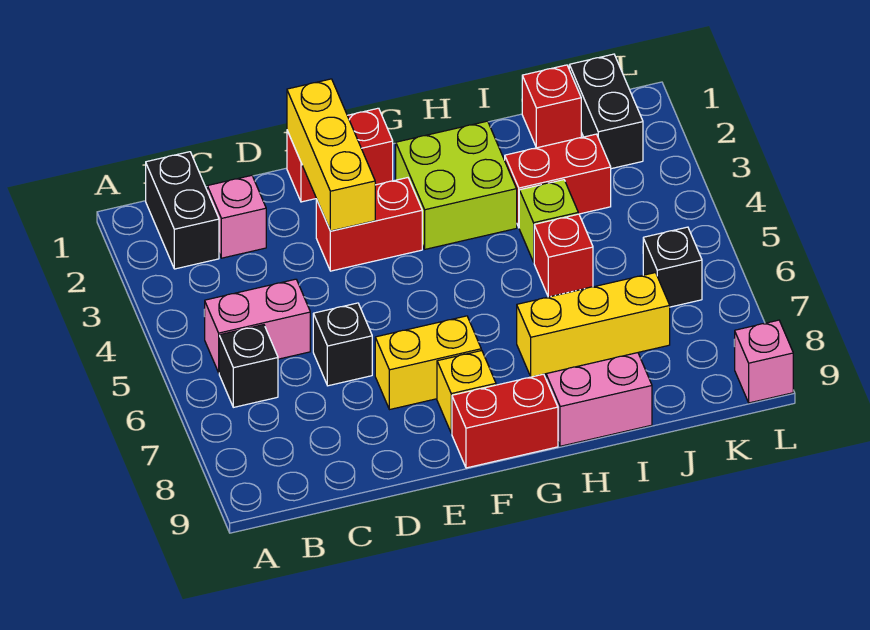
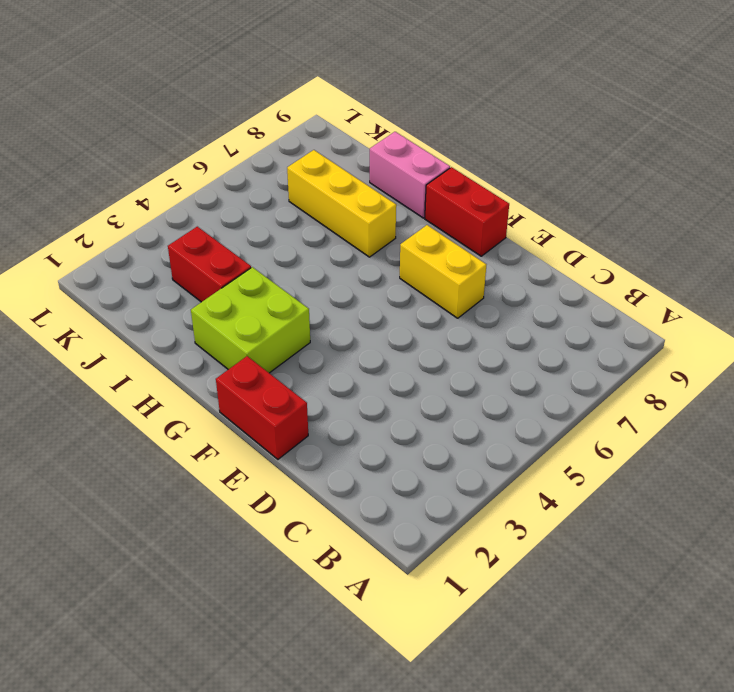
none -> black brick B1:B2 level 1
none -> pink brick B5:C5 level 1
none -> black brick B6 level 1

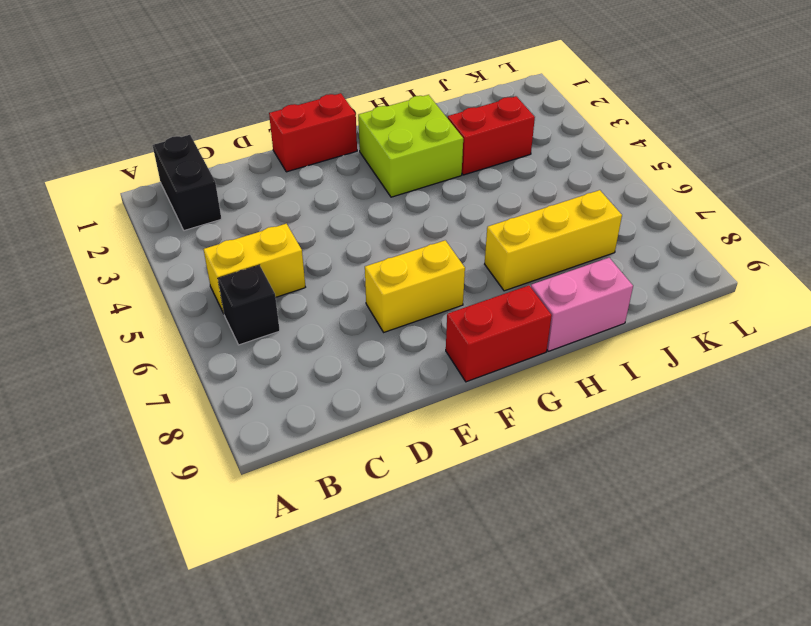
yellow brick B5:C5 level 1 -> pink brick B5:C5 level 1
none -> pink brick C2 level 1
none -> black brick D6 level 1
none -> red brick E3:F3 level 1

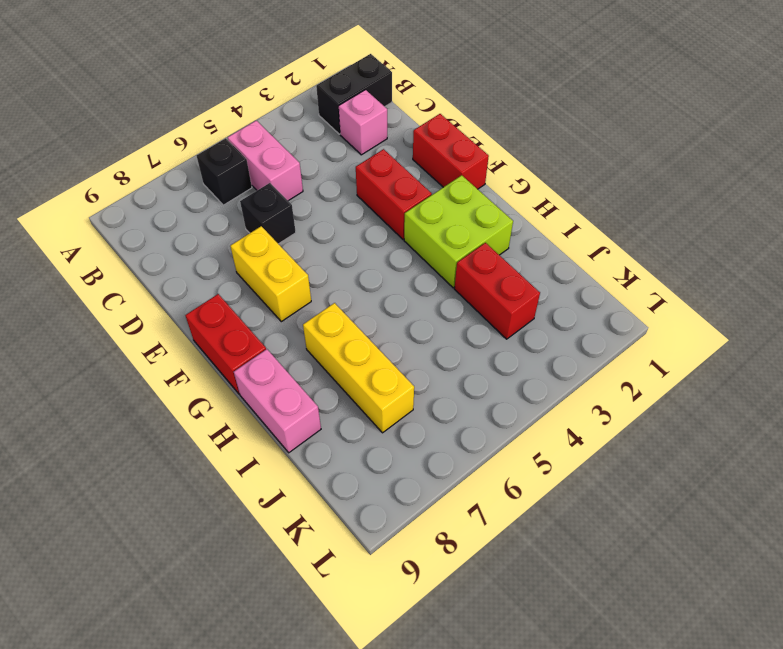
none -> yellow brick F8 level 1
none -> lime brick I4 level 1
none -> red brick I5 level 1

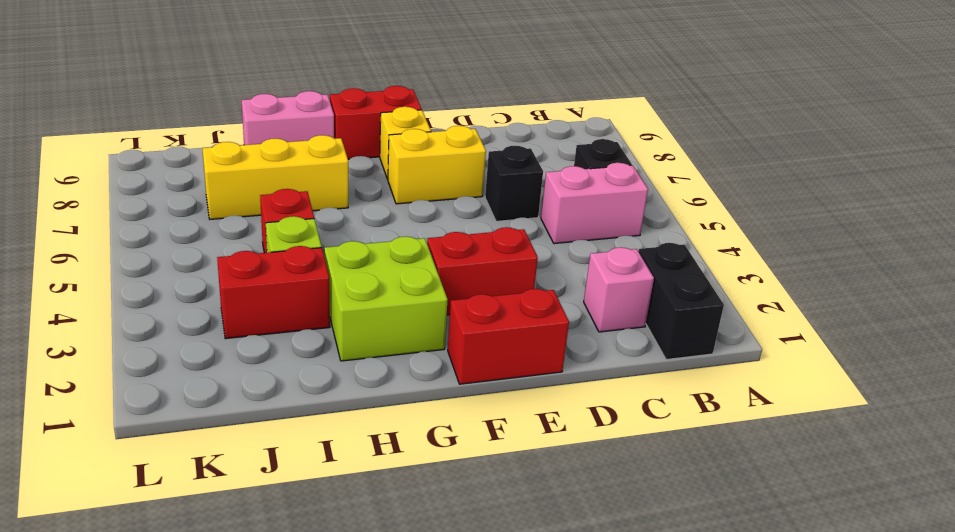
none -> red brick J1 level 1
none -> black brick K1:K2 level 1
none -> black brick K6 level 1

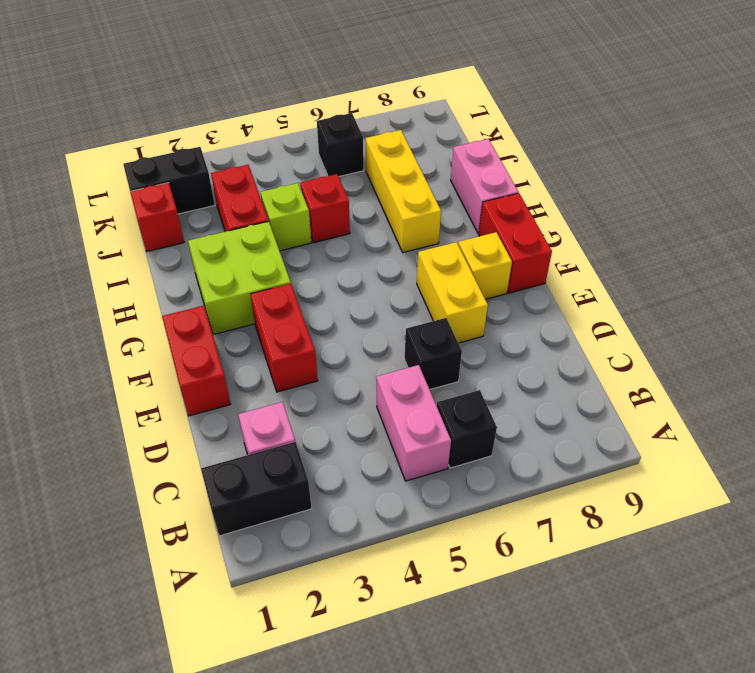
none -> pink brick L9 level 1
none -> yellow brick E1:E3 level 2

